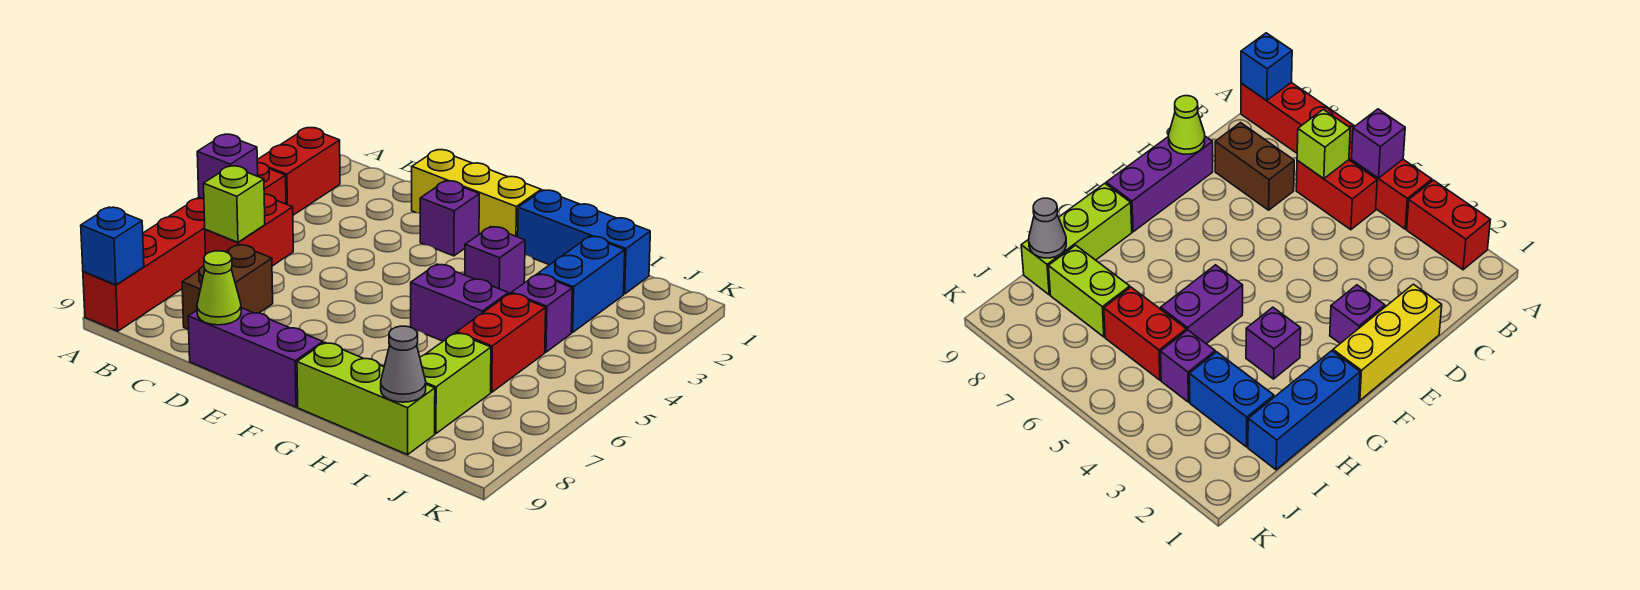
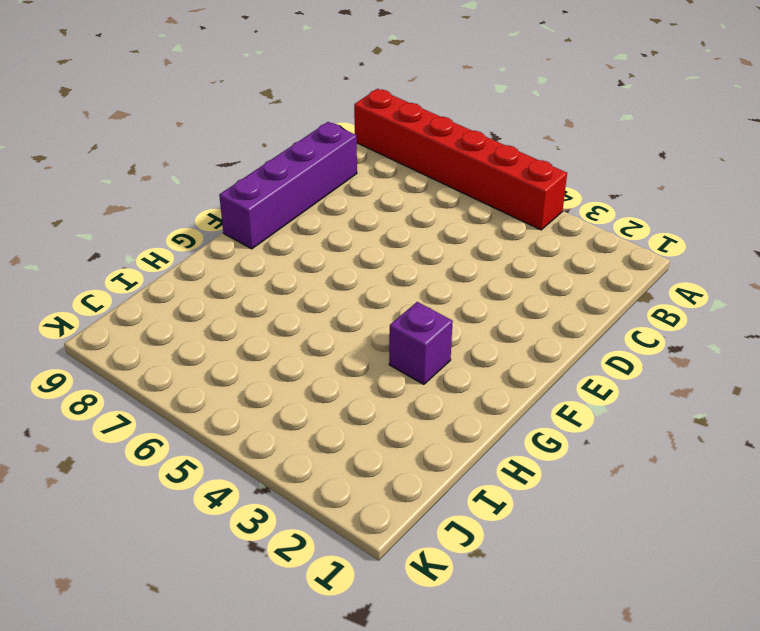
purple brick C9:F9 level 1 -> purple brick D9:F9 level 1
none -> red brick A2:A3 level 1
none -> red brick B5:B6 level 1
none -> brown brick C7:C8 level 1

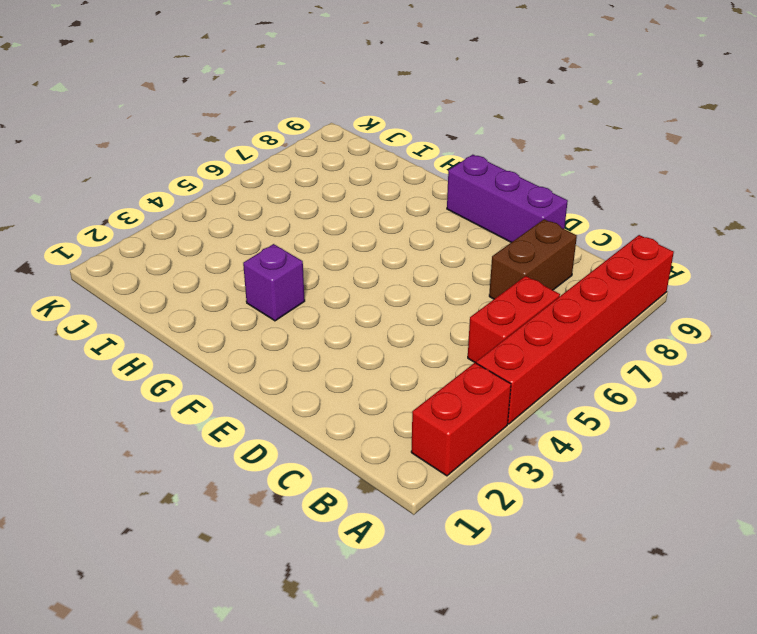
none -> yellow brick D1:F1 level 1
none -> purple brick E2 level 1
none -> blue brick G1:I1 level 1

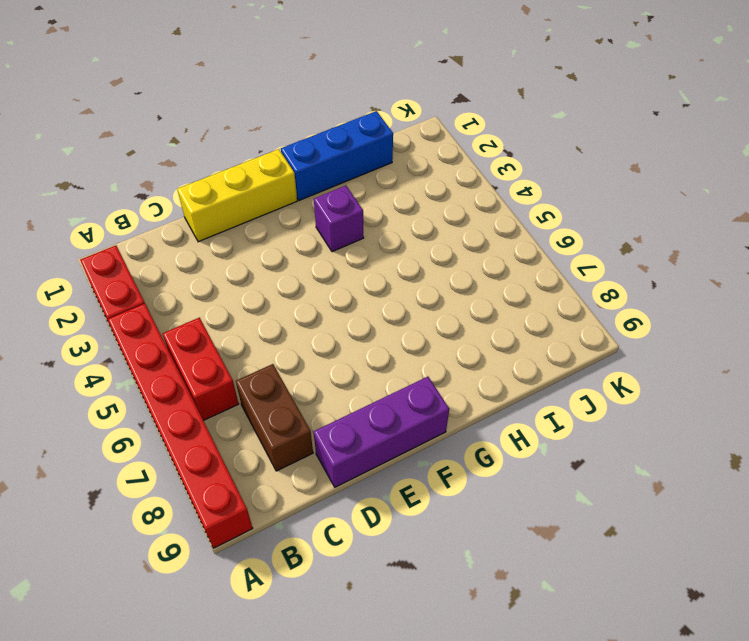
none -> purple brick E2 level 1
none -> purple brick G5:H5 level 1
none -> lime brick G9:I9 level 1

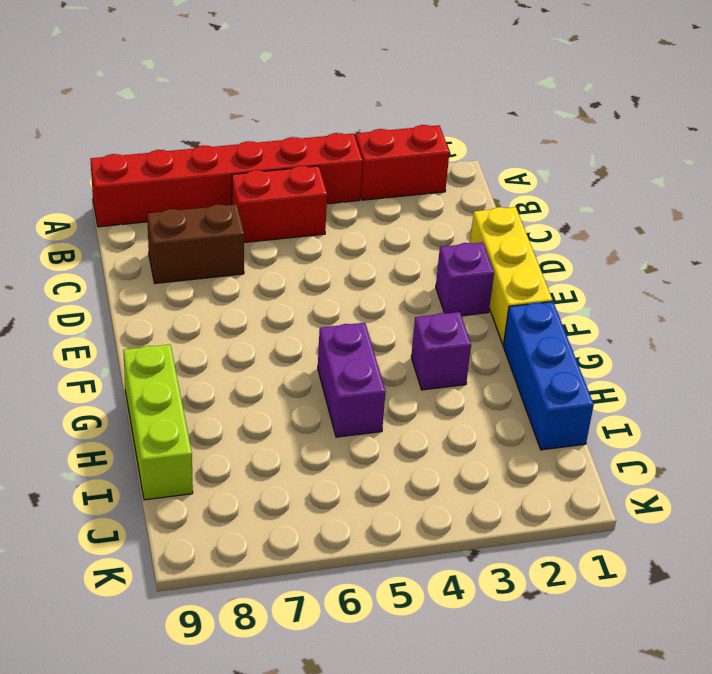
none -> purple brick D9:F9 level 1
none -> blue brick I2:I3 level 1
none -> purple brick I4 level 1

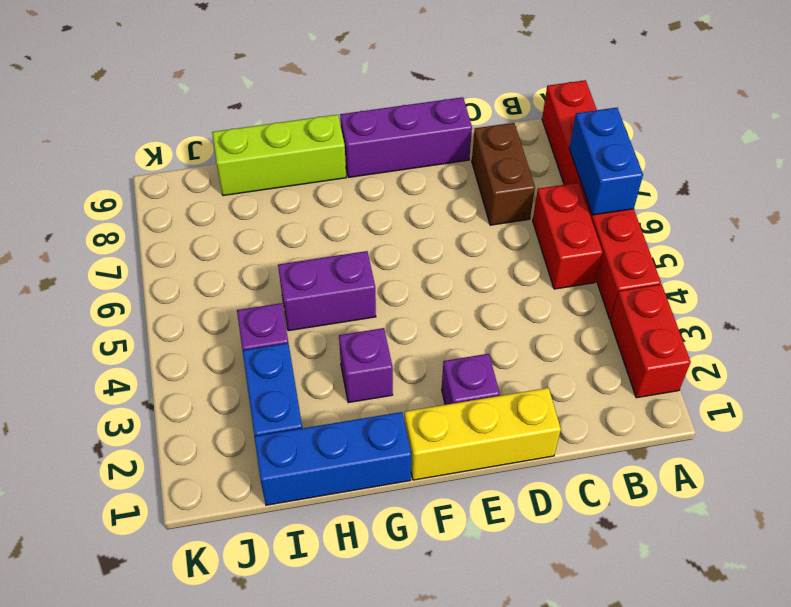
blue brick A6:A7 level 2 -> none
none -> red brick I5:I6 level 1
none -> lime brick I7:I8 level 1
none -> purple brick A5 level 2

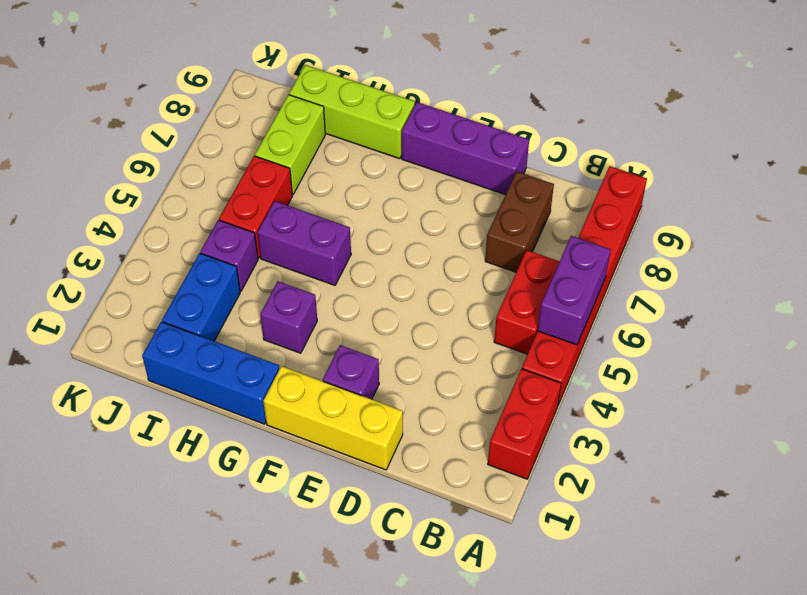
purple brick A5:A6 level 2 -> purple brick A5 level 2
none -> blue brick A9 level 2
none -> lime brick B6 level 2
none -> lime cone D9 level 2

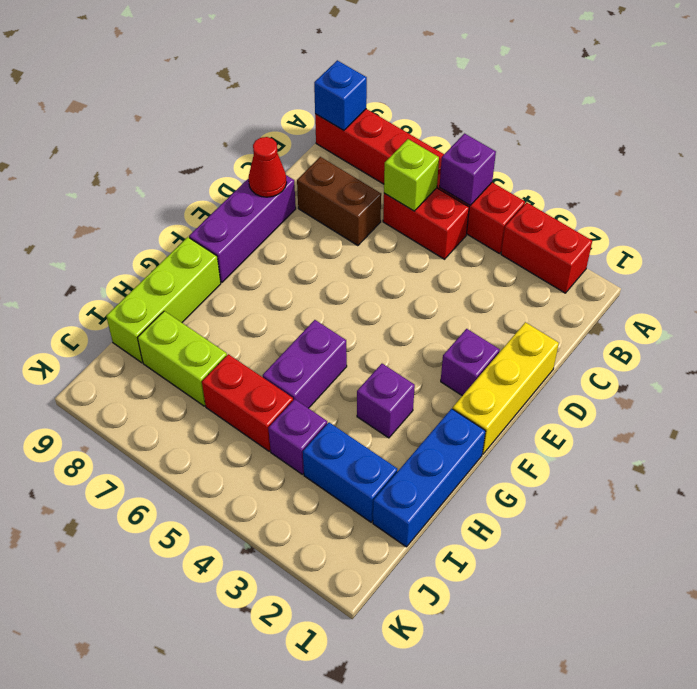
red cone D9 level 2 -> lime cone D9 level 2
none -> grey cone I9 level 2

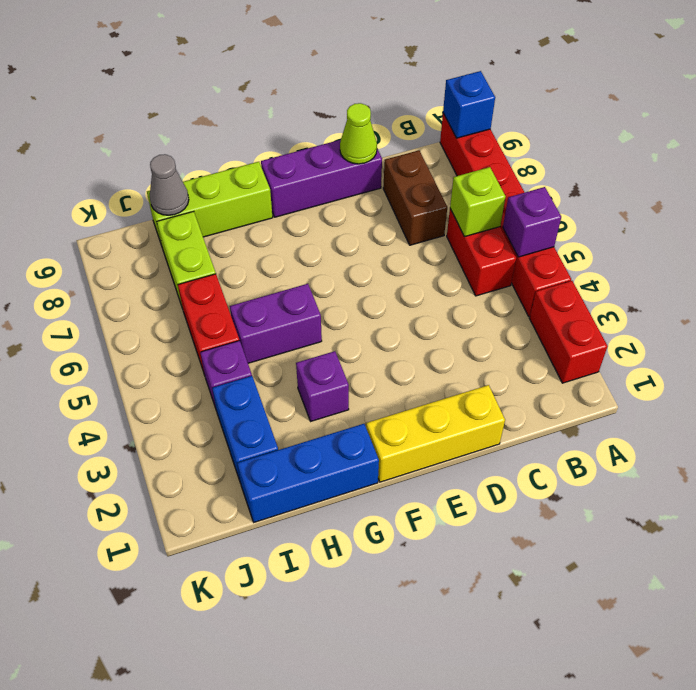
none -> purple brick E2 level 1

